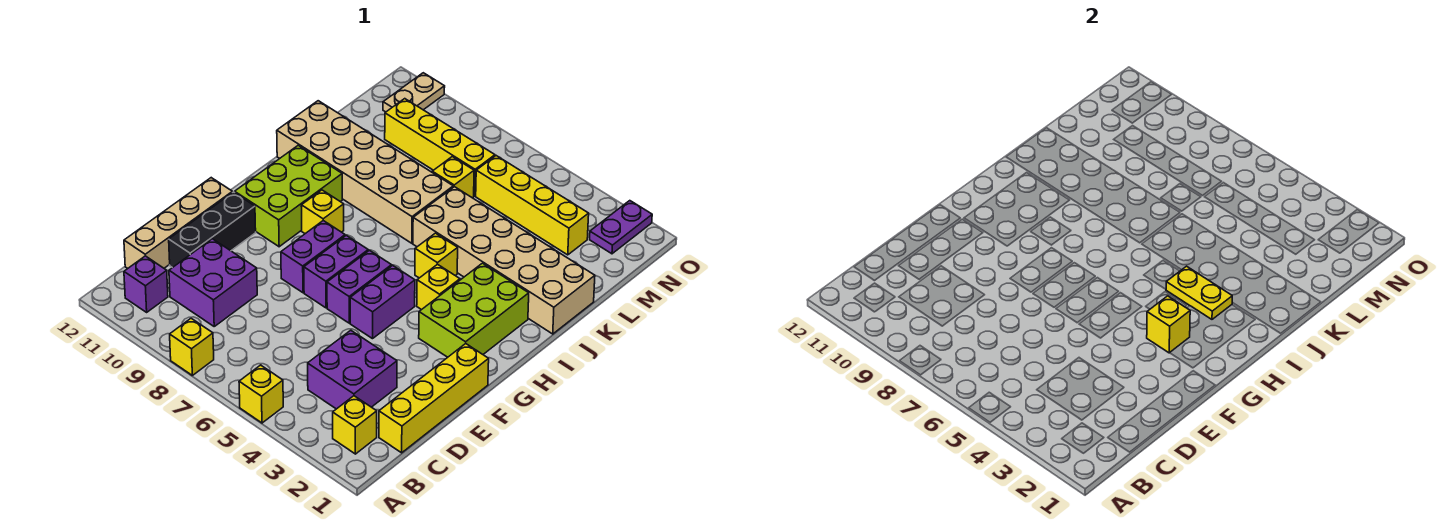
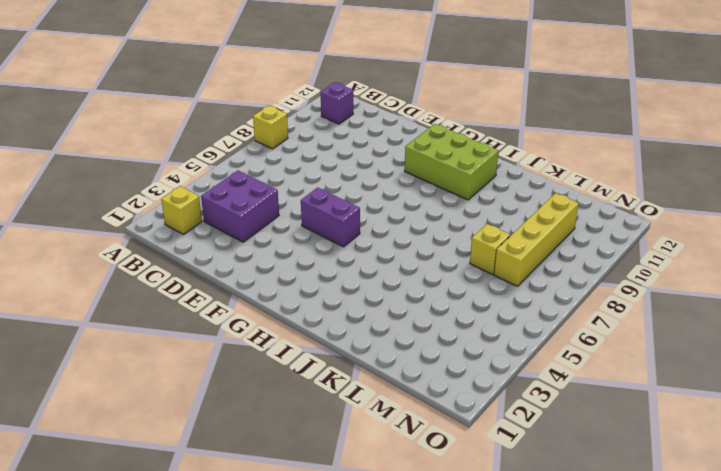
none -> yellow brick A5 level 1
none -> yellow brick C1:F1 level 1
none -> purple brick C9:D10 level 1

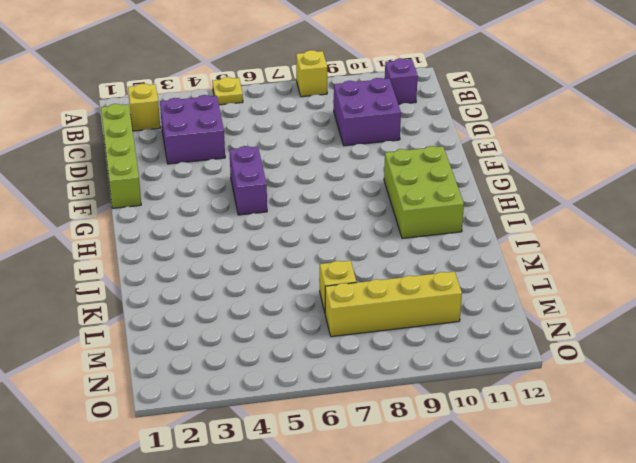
yellow plate A5 level 1 -> yellow brick A5 level 1
lime brick C1:F1 level 1 -> yellow brick C1:F1 level 1
none -> tan brick C12:F12 level 1
none -> black brick D11:F11 level 1
none -> purple brick F6:G6 level 1

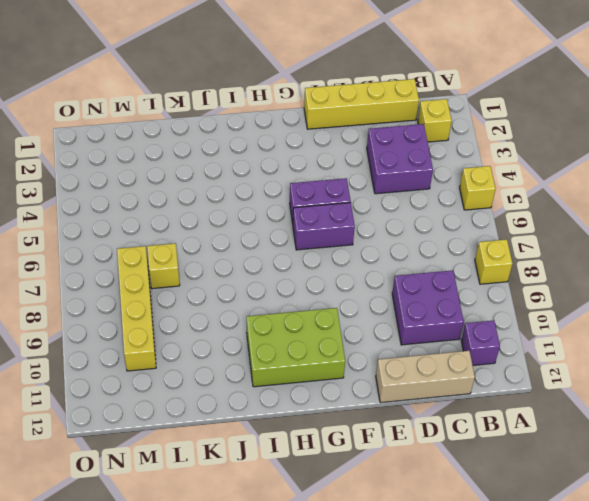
tan brick C12:E12 level 1 -> tan brick C12:F12 level 1
none -> black brick D11:F11 level 1
none -> purple brick F7:G7 level 1
none -> purple brick F8:G8 level 1

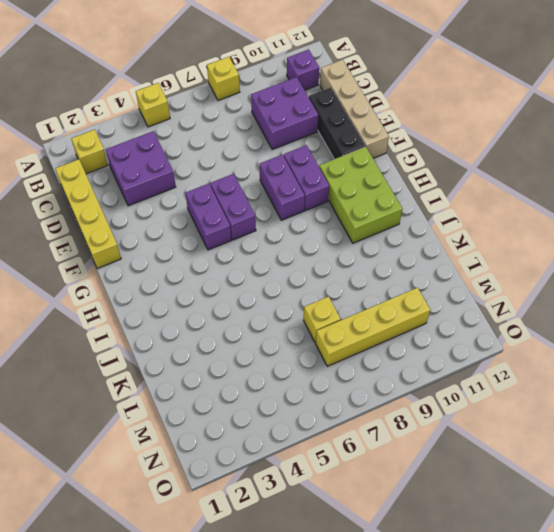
purple brick F9:G9 level 1 -> purple brick F7:G7 level 1
none -> lime brick G2:I3 level 1
none -> yellow brick H4 level 1
none -> yellow brick H9 level 1

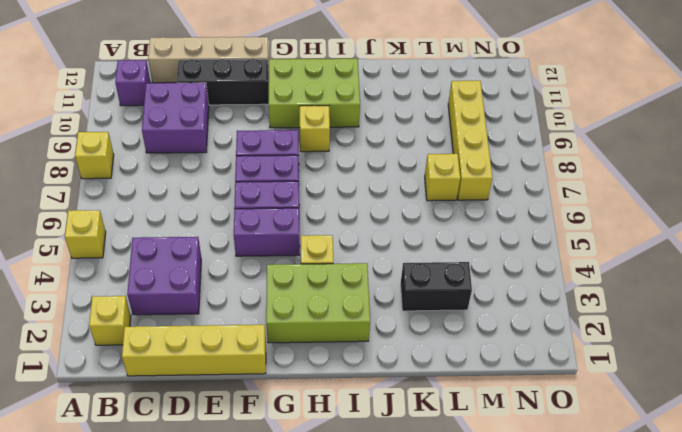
black brick K3:L3 level 1 -> tan brick J1:K6 level 1
none -> yellow brick I5 level 1
none -> tan brick J7:K12 level 1
none -> yellow brick M3:M6 level 1

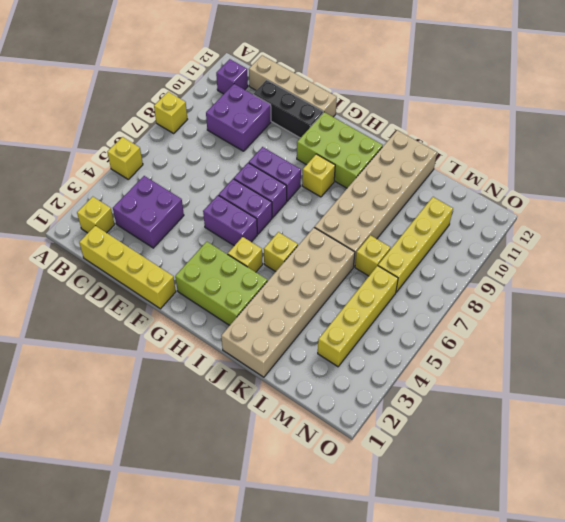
none -> purple plate N2:O2 level 1
none -> tan plate N11:O11 level 1
none -> yellow brick G3 level 2

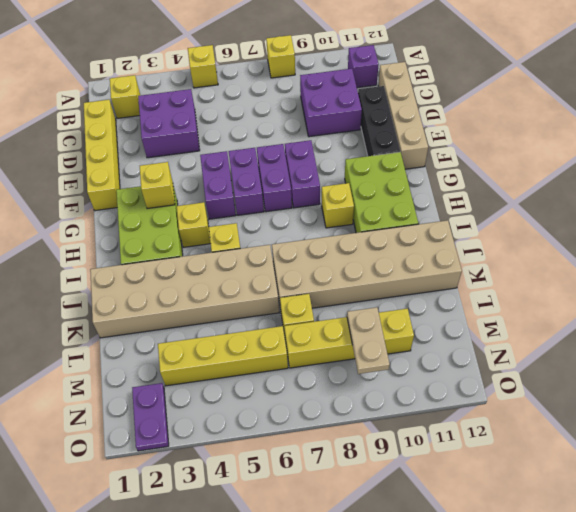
tan plate M9:N9 level 2 -> tan plate N11:O11 level 1
none -> yellow plate I3:I4 level 2

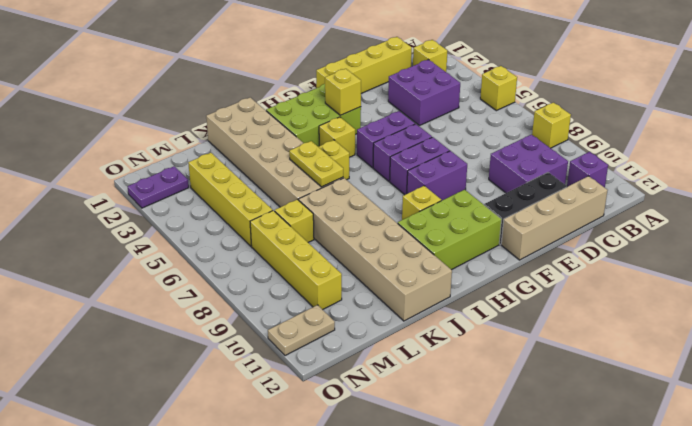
yellow plate J5:J6 level 2 -> yellow plate I3:I4 level 2

